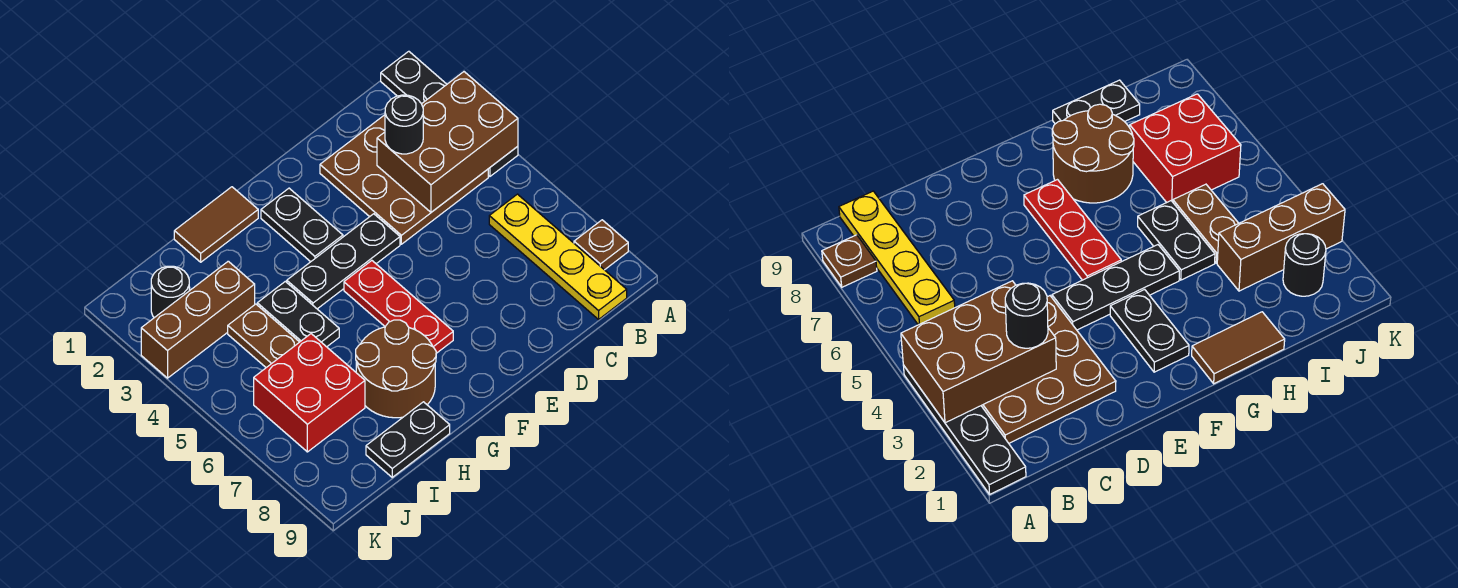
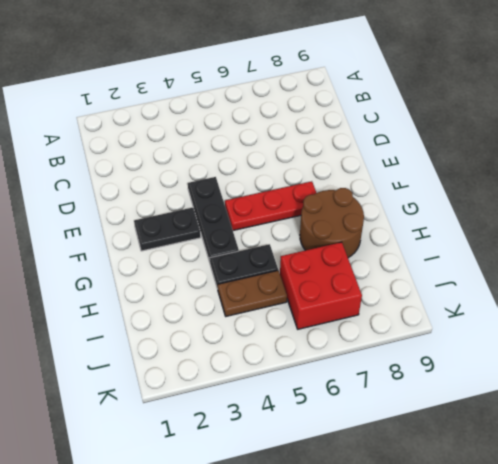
none -> black plate A1:A4 level 1
none -> brown plate A8 level 1
none -> brown plate B2:D4 level 1

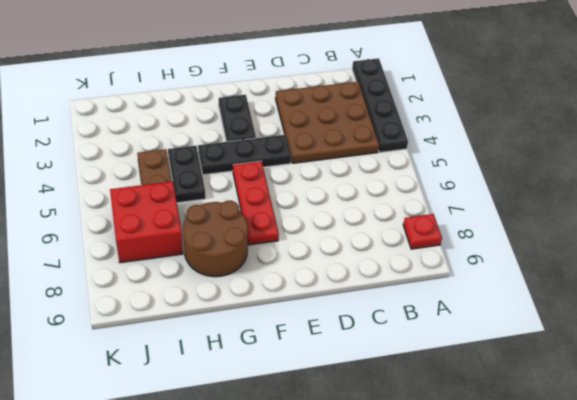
red plate A8 level 1 -> brown plate A8 level 1
none -> yellow plate B6:B9 level 1
none -> brown tile G1:H1 level 1
none -> black plate H9:I9 level 1

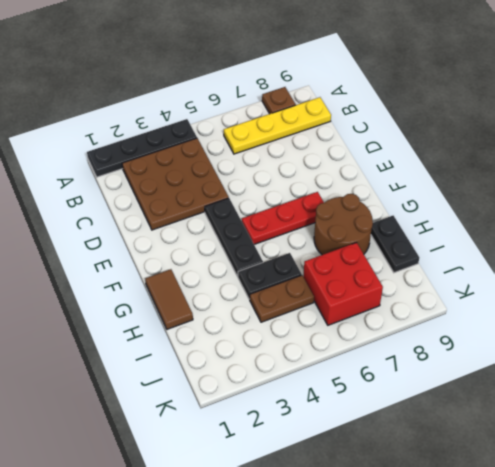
none -> black plate F2:F3 level 1
none -> brown brick I3:K3 level 1
none -> black round brick J2 level 1

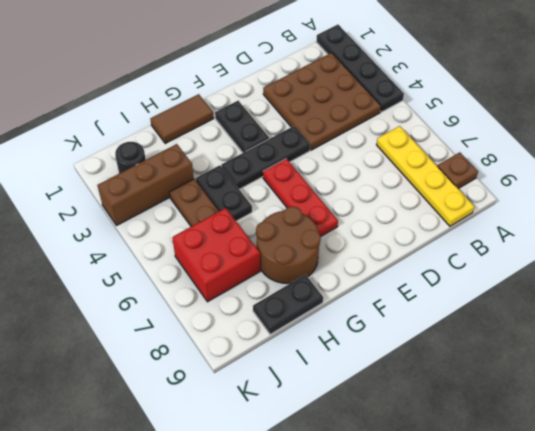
none -> brown brick A3:C4 level 2
none -> black round brick C3 level 3

